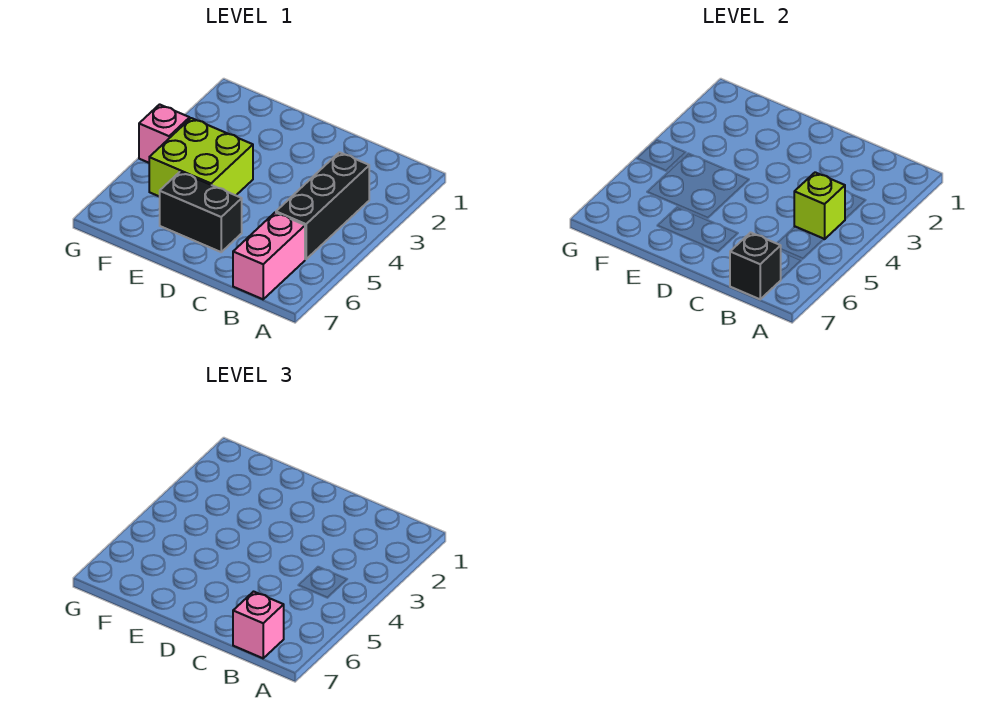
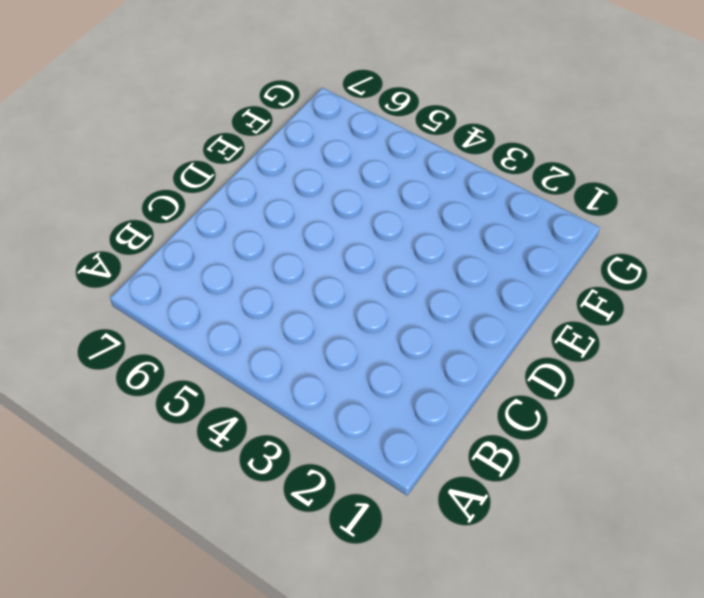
none -> black brick B3:B5 level 1
none -> pink brick B6:B7 level 1

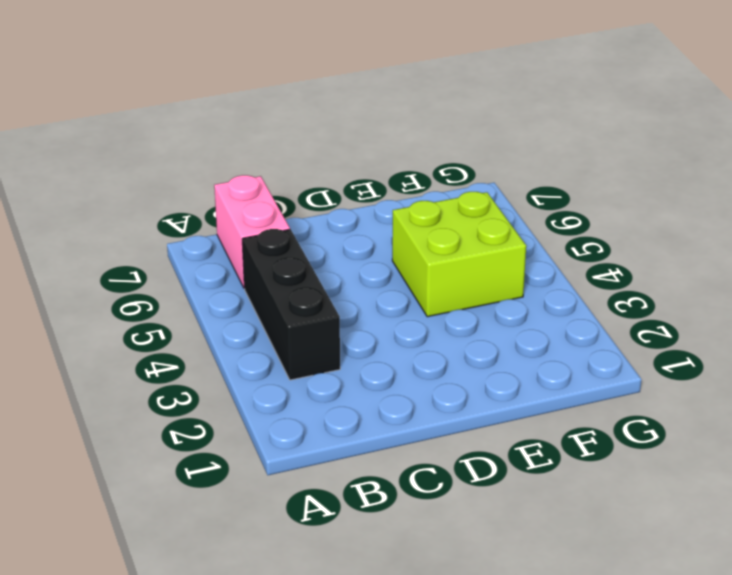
none -> black brick D6:E6 level 1
none -> pink brick G4 level 1

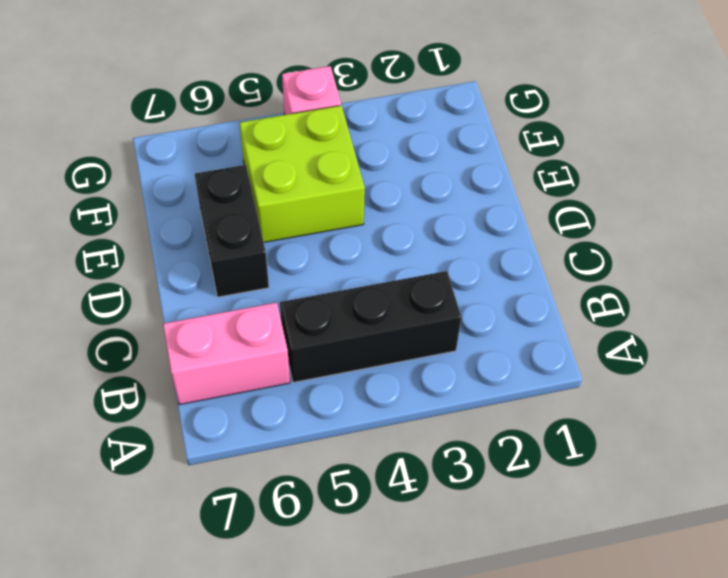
none -> lime brick B4 level 2
none -> black brick B7 level 2

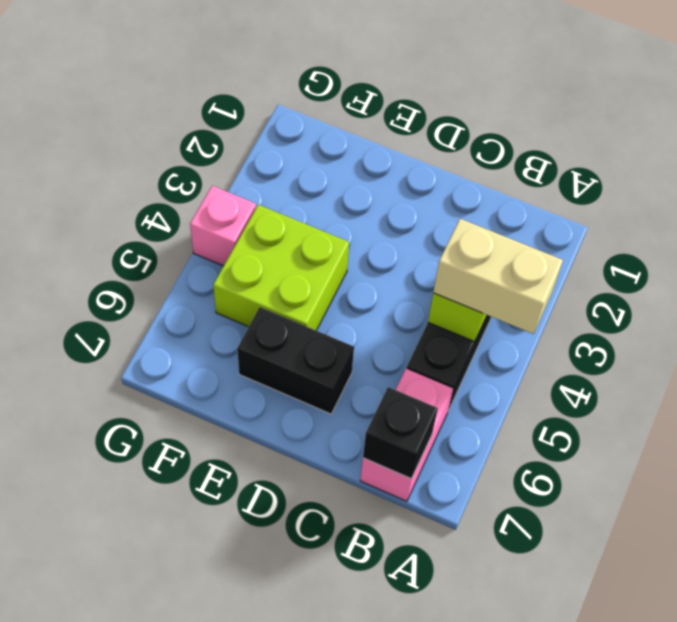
tan brick A4:B4 level 3 -> none
none -> pink brick B7 level 3

